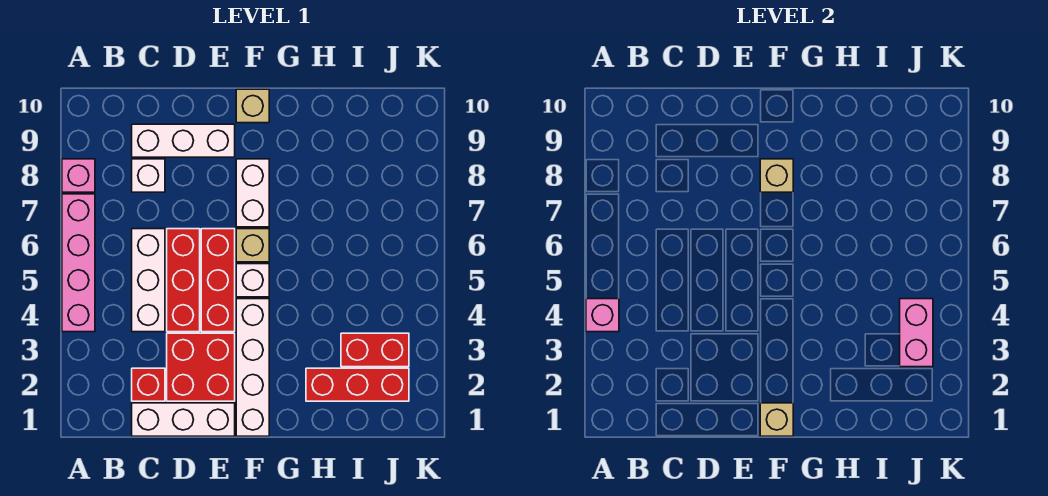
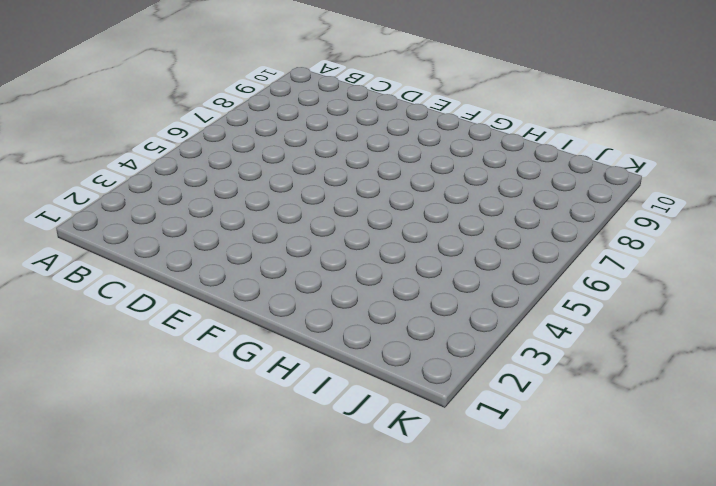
none -> pink brick A4:A7 level 1
none -> pink brick A8 level 1
none -> white brick C1:E1 level 1

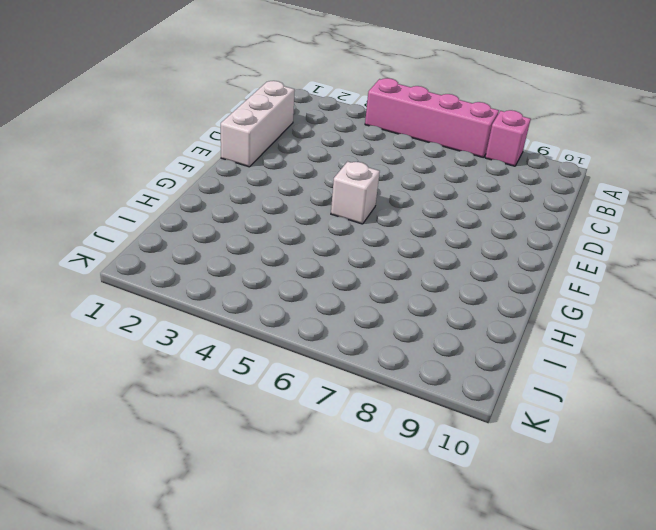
none -> red brick C2 level 1
none -> white brick C4:C6 level 1
none -> white brick C8 level 1

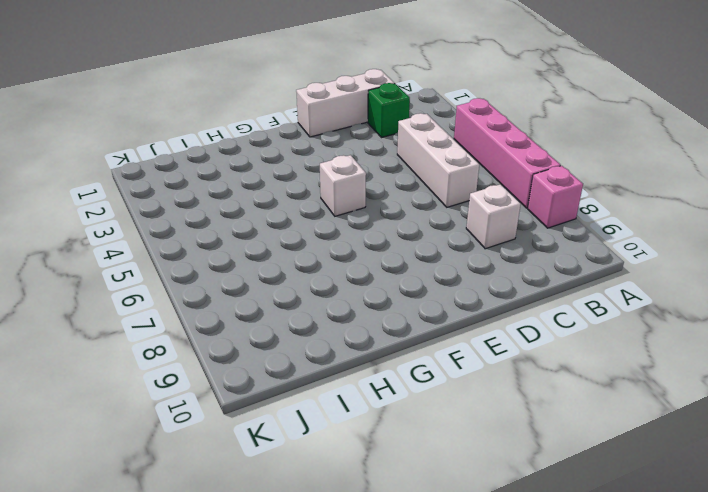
green brick C2 level 1 -> red brick C2 level 1
none -> white brick C9:E9 level 1
none -> red brick D2:E3 level 1
none -> red brick D4:D6 level 1

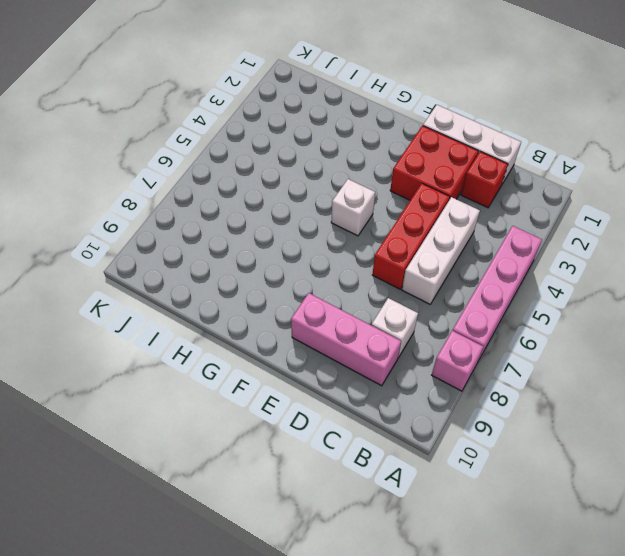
pink brick C9:E9 level 1 -> white brick C9:E9 level 1
none -> red brick E4:E6 level 1
none -> white brick F1:F4 level 1
none -> tan brick F6 level 1

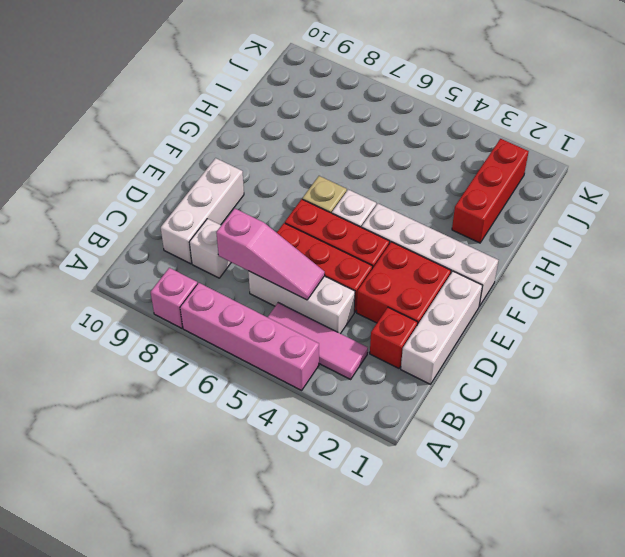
pink tile B3:B5 level 1 -> none
pink slope C5:C7 level 2 top 7 -> none
none -> white brick F7:F8 level 1
none -> tan brick F10 level 1
none -> red brick I3:J3 level 1

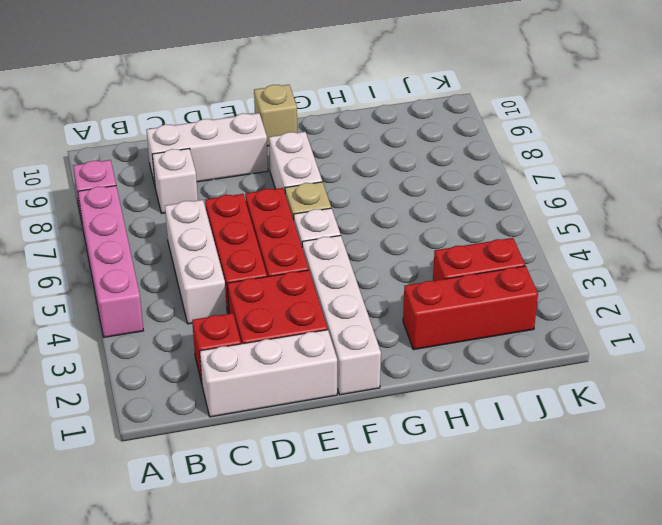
none -> pink brick A4 level 2
none -> tan brick F1 level 2
none -> tan brick F8 level 2

